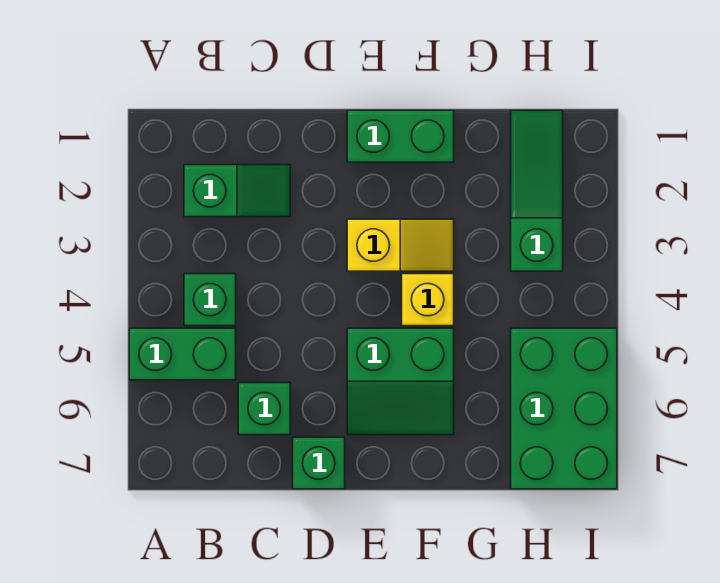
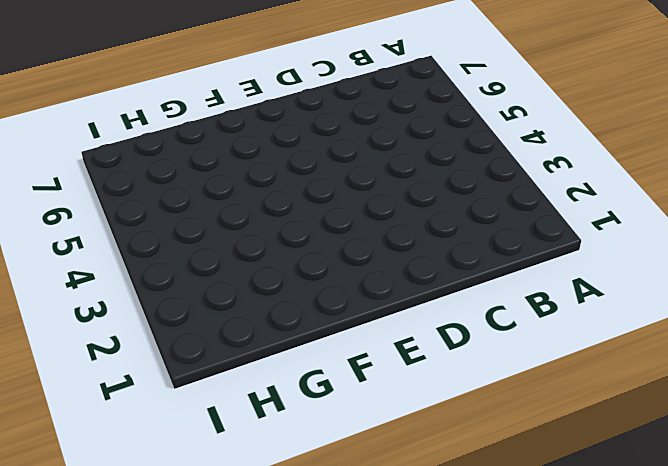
none -> green brick A5:B5 level 1
none -> green slope B2:C2 level 1 top B

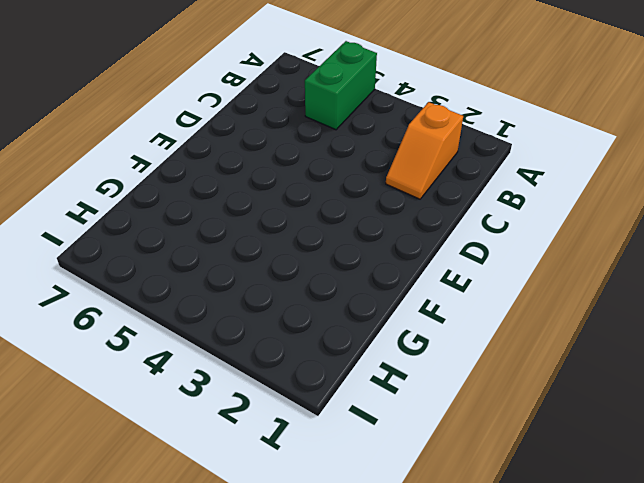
orange slope B2:C2 level 1 top B -> green slope B2:C2 level 1 top B
none -> green brick B4 level 1
none -> green brick C6 level 1

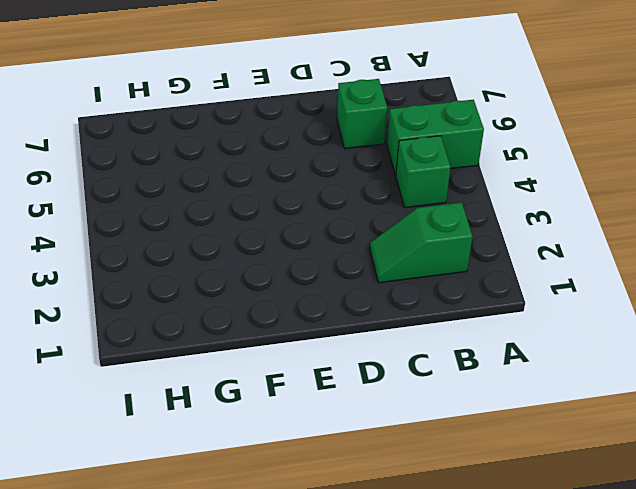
none -> green brick D7 level 1
none -> green brick E1:F1 level 1

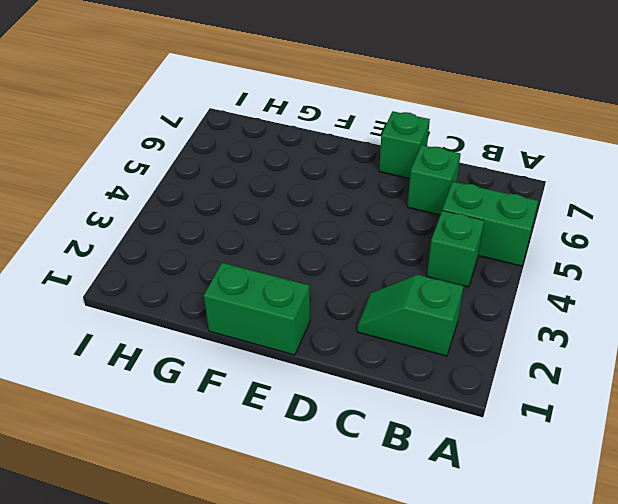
none -> yellow slope E3:F3 level 1 top E
none -> green slope E5:F6 level 1 top 5

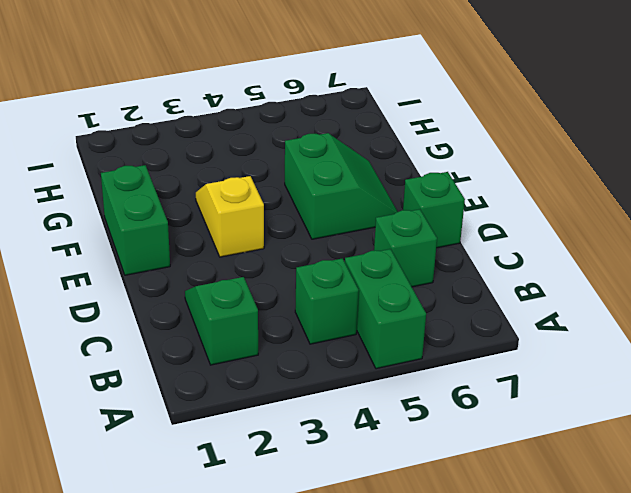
none -> yellow brick F4 level 1
none -> green slope H1:H3 level 1 top 3

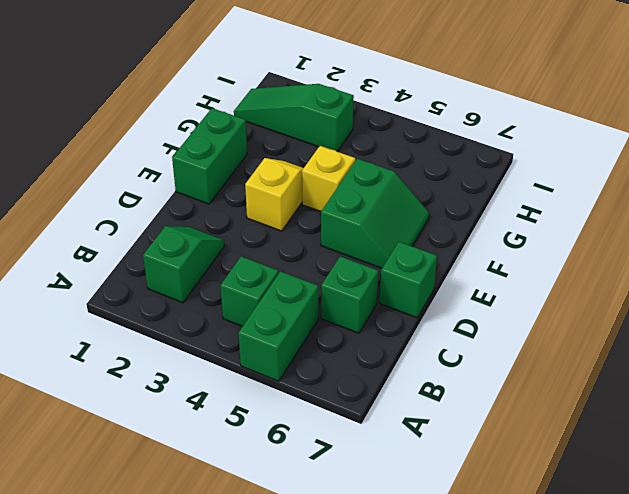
none -> green brick H5:I7 level 1

